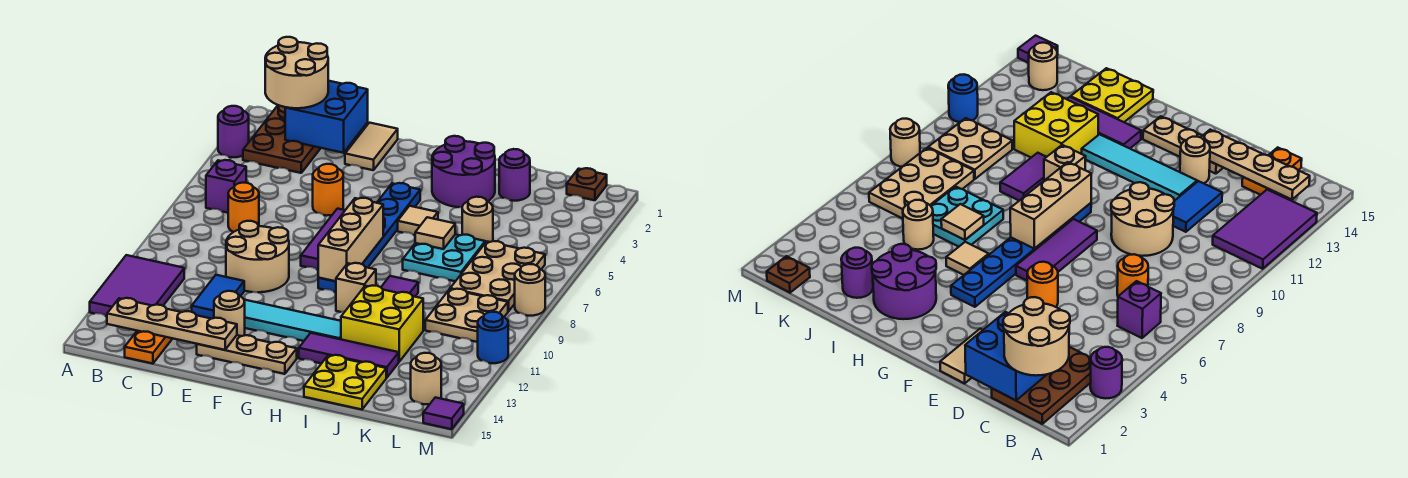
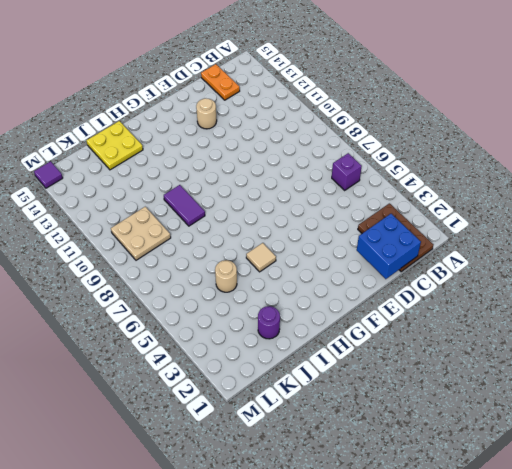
none -> purple round brick A3 level 1
none -> purple tile A11:B13 level 1
none -> orange round brick C7 level 1
none -> tan round brick D9:E10 level 1

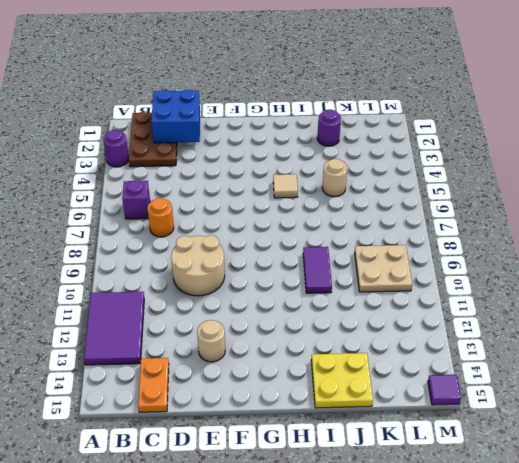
none -> blue tile D11:D12 level 1
none -> tan tile E1:E2 level 1
none -> orange round brick E5 level 1
none -> cyan tile E12:H12 level 1

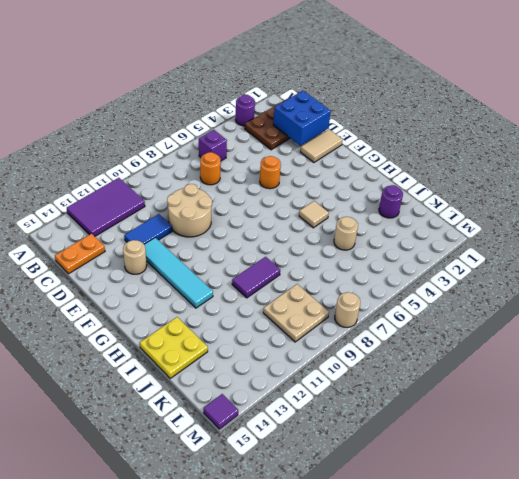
none -> tan plate E14:G14 level 1
none -> purple tile F6:F8 level 1
none -> blue plate G4:G9 level 1
none -> purple round brick H2:I3 level 1

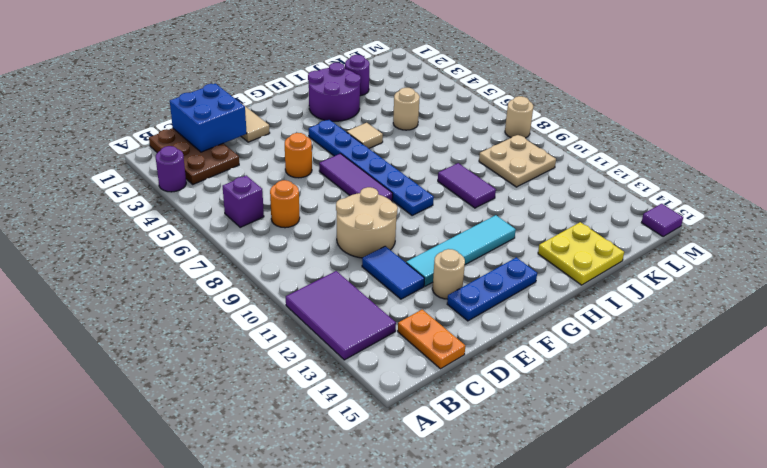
blue plate E14:G14 level 1 -> tan plate E14:G14 level 1
none -> tan brick H10 level 1
none -> purple tile H13:J13 level 1
none -> cyan plate I6:J7 level 1
none -> yellow brick I11:J12 level 1

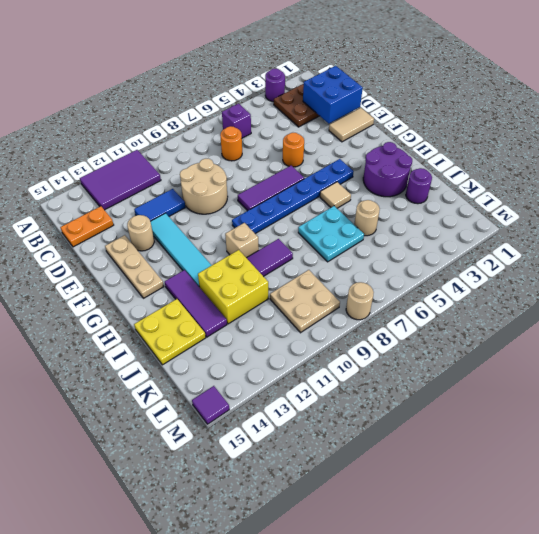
none -> tan plate K6:L8 level 1
none -> brown plate L1 level 1
none -> tan round brick L14 level 1
none -> blue round brick M11 level 1

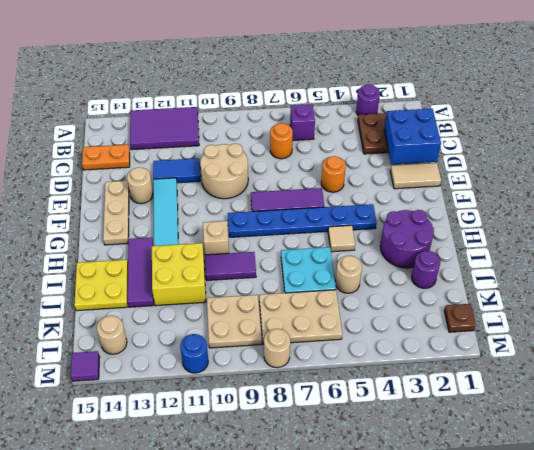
none -> tan plate B14:E14 level 2
none -> tan brick G7:G9 level 2
none -> tan tile I6 level 2
none -> tan round brick B1:C2 level 3

